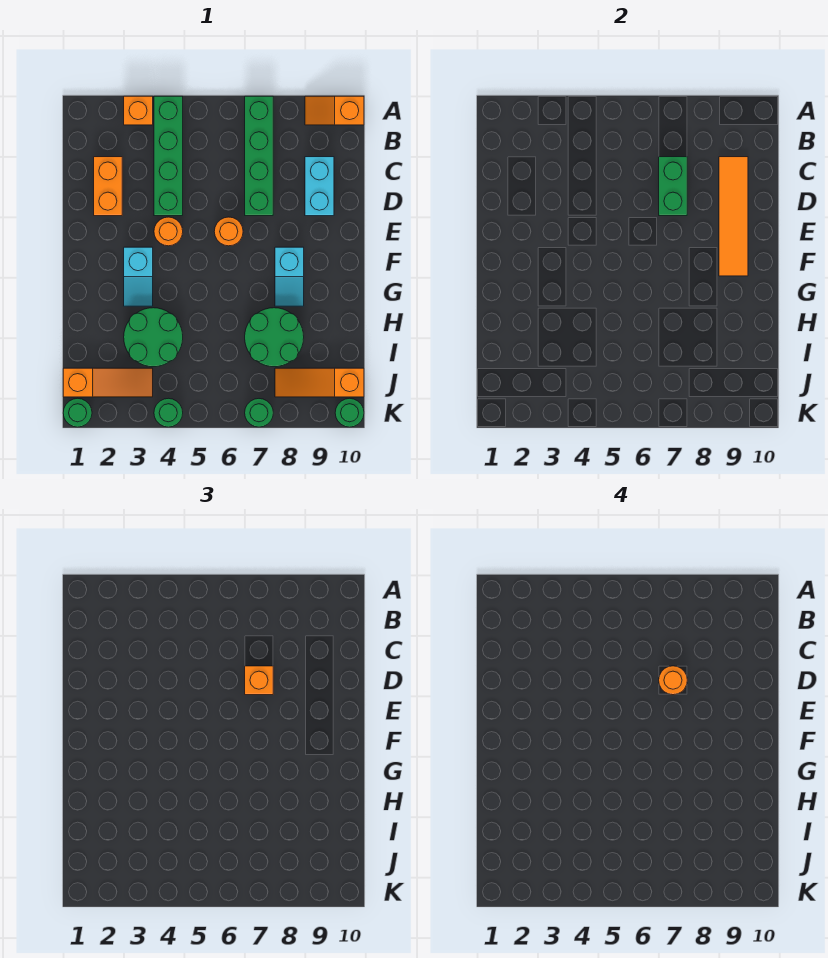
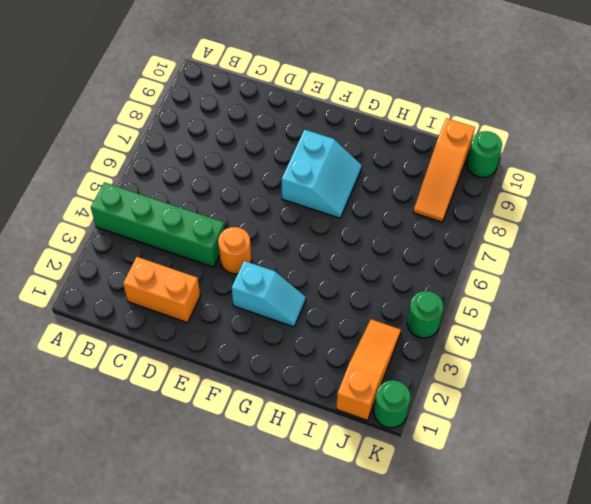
cyan slope F7:G8 level 1 top F -> cyan slope F8:G8 level 1 top F
none -> orange brick A3 level 1
none -> green brick A7:D7 level 1
none -> orange slope A9:A10 level 1 top 10

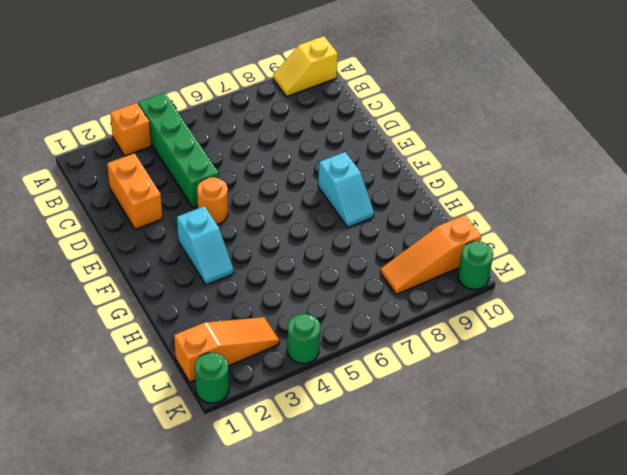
yellow slope A9:A10 level 1 top 10 -> orange slope A9:A10 level 1 top 10
none -> green brick A7:D7 level 1
none -> cyan brick C9:D9 level 1
none -> orange round brick E6 level 1

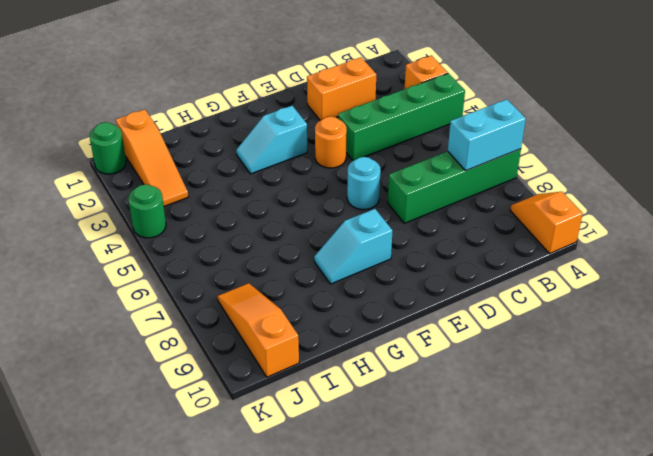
cyan brick A7:B7 level 2 -> cyan brick C9:D9 level 1
cyan round brick E6 level 1 -> orange round brick E6 level 1
none -> green round brick H3:I4 level 1
none -> green round brick H7:I8 level 1
none -> green round brick K7 level 1

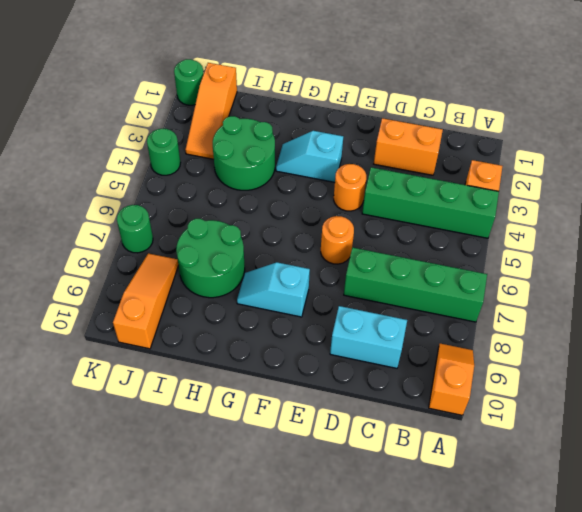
none -> green round brick K10 level 1
none -> green brick C7:D7 level 2
none -> orange tile C9:F9 level 2

